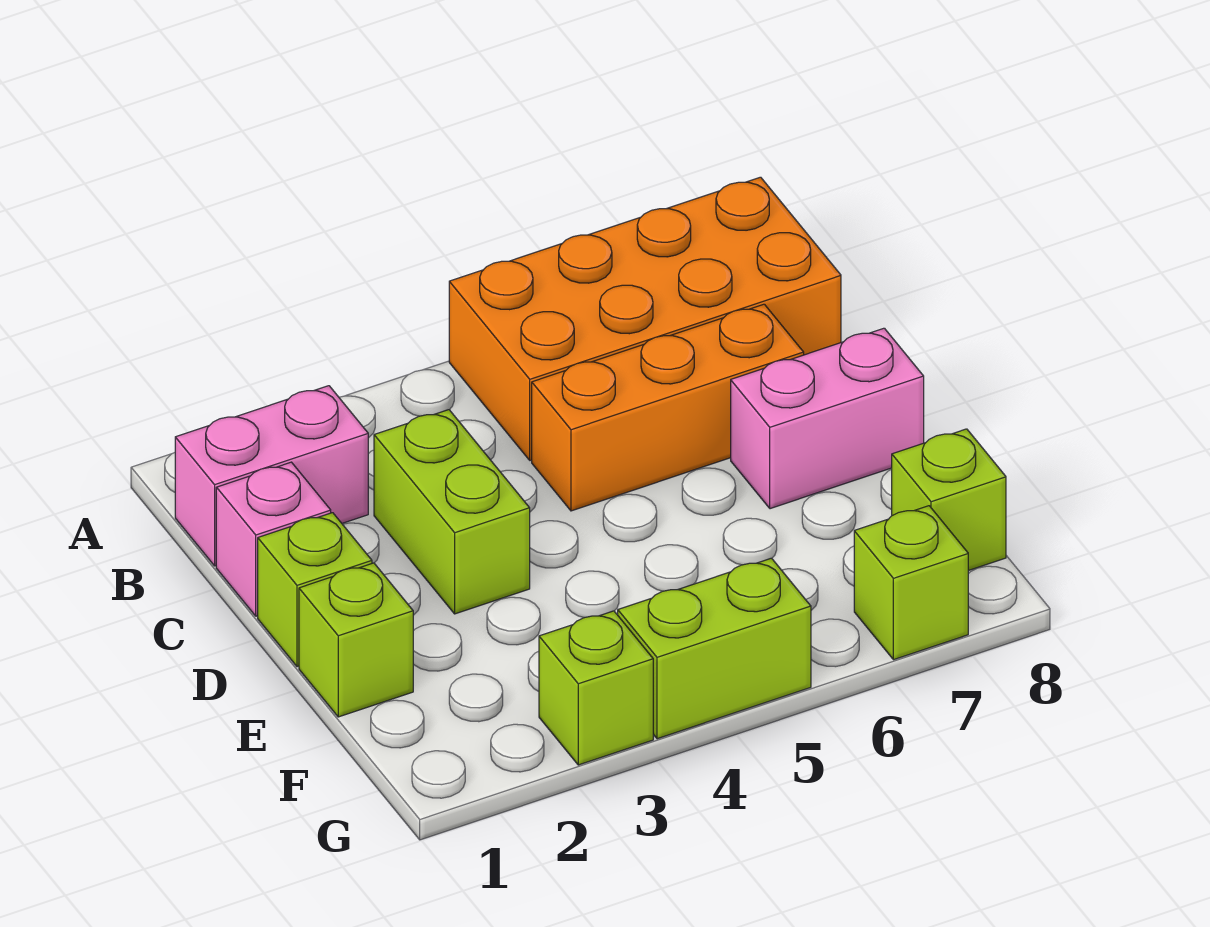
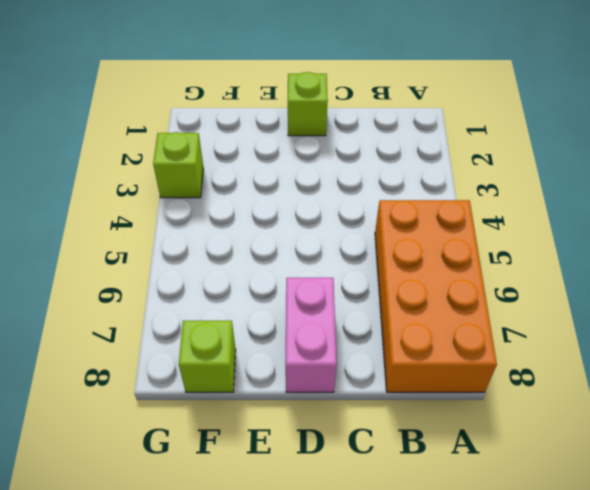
none -> pink brick B1:B2 level 1
none -> pink brick C1 level 1
none -> lime brick C3:D3 level 1

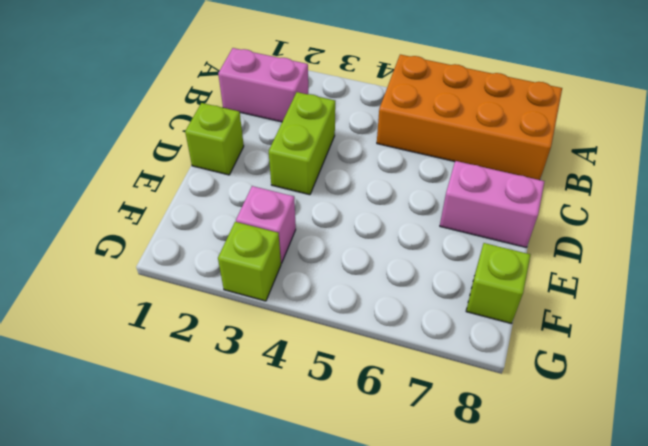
pink brick F3 level 1 -> pink brick C1 level 1
none -> orange brick C5:C7 level 1
none -> lime brick E1 level 1
none -> lime brick G4:G5 level 1

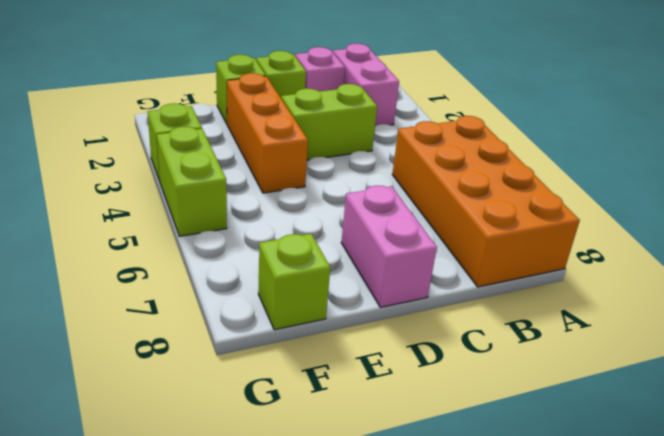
orange brick E2:E4 level 1 -> orange brick C5:C7 level 1
none -> lime brick G7 level 1

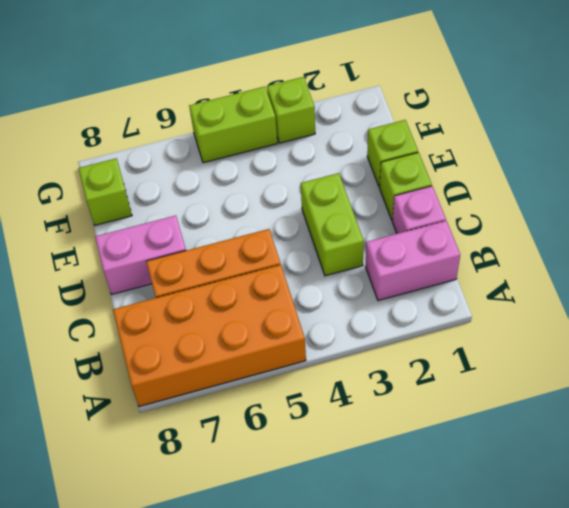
none -> lime brick G7 level 1

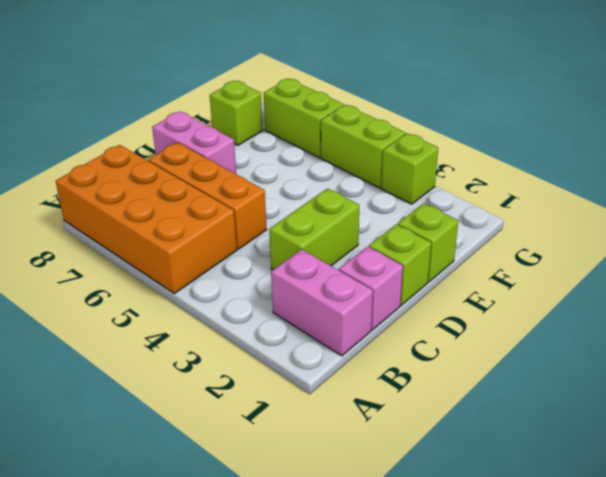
lime brick G6:G7 level 1 -> lime brick G7 level 1

